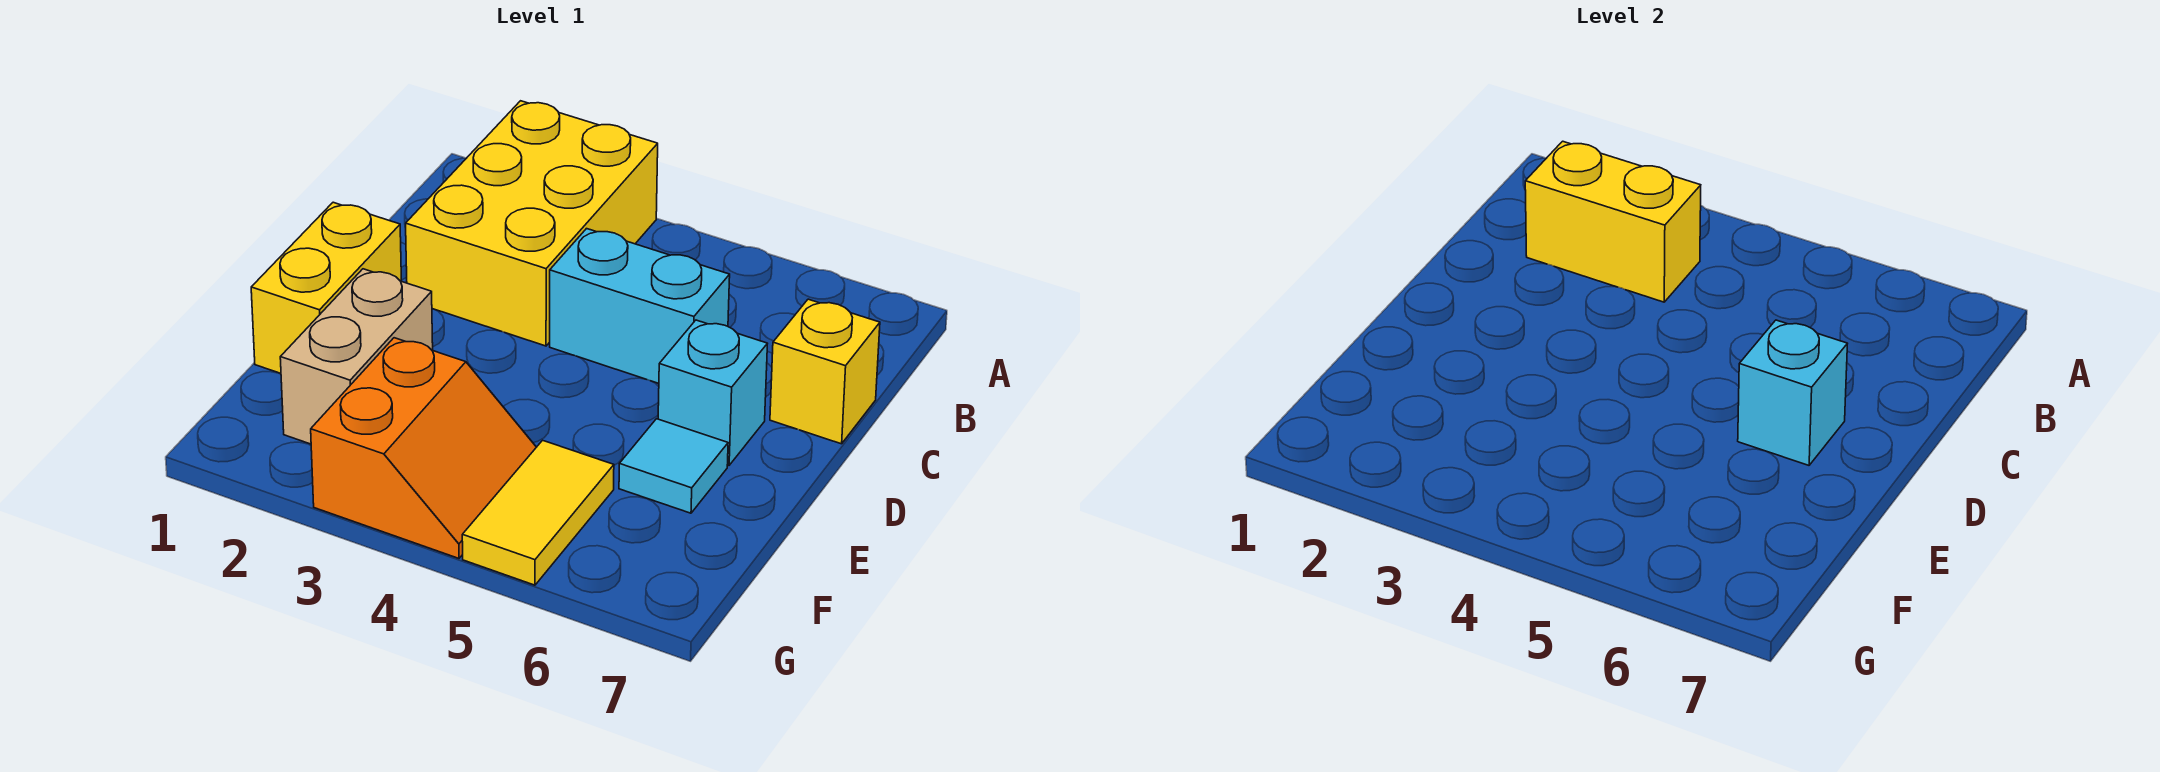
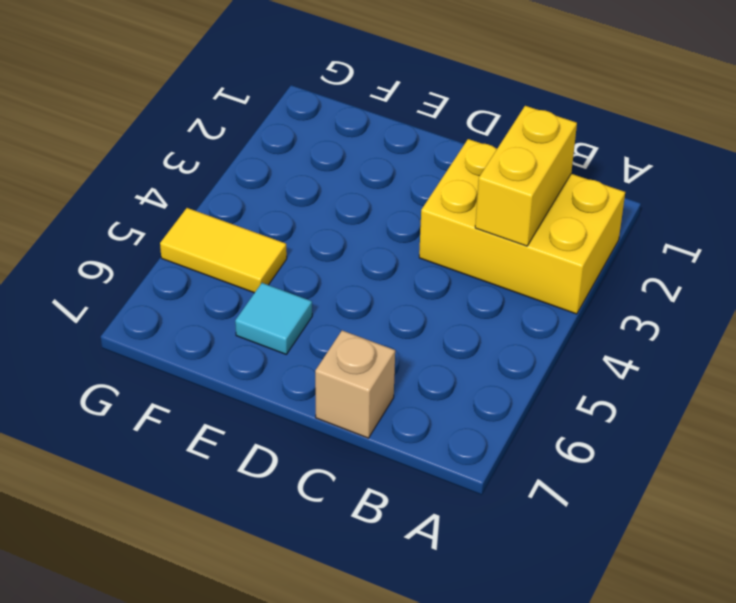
tan brick C7 level 1 -> yellow brick C7 level 1
none -> cyan brick C4:C5 level 1
none -> yellow brick D1:E1 level 1

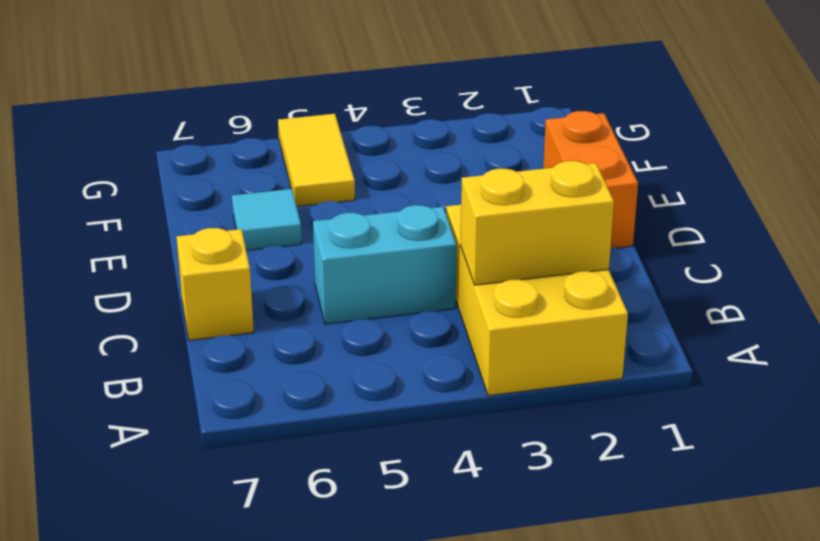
orange brick D1:E1 level 1 -> yellow brick D1:E1 level 1
none -> cyan brick D6 level 1
none -> tan brick E2:F2 level 1

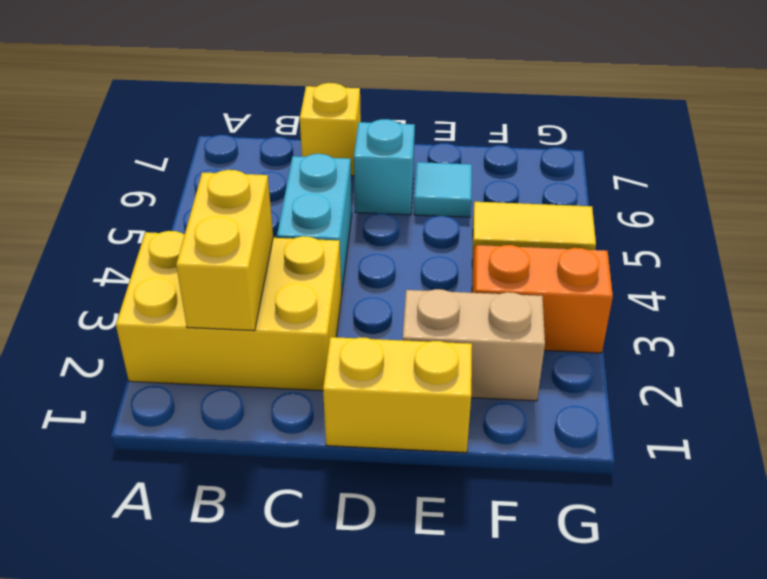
none -> cyan brick D6 level 2

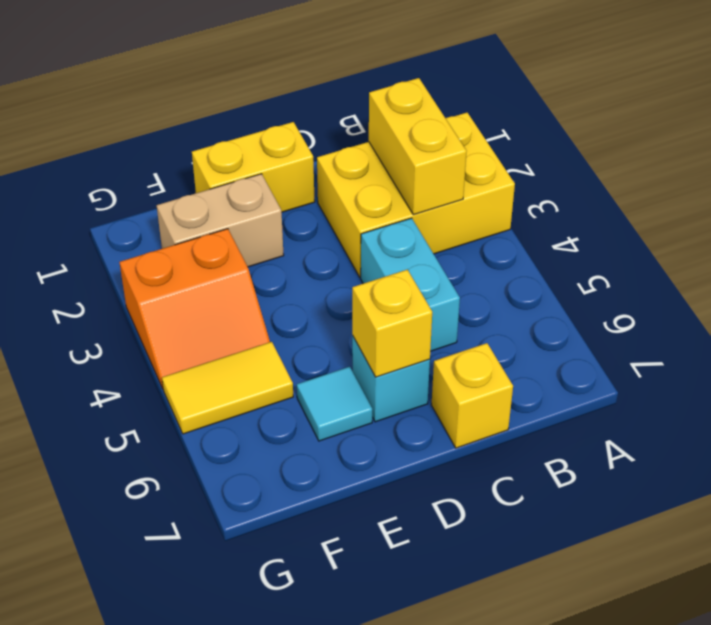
yellow brick D6 level 2 -> cyan brick D6 level 2

